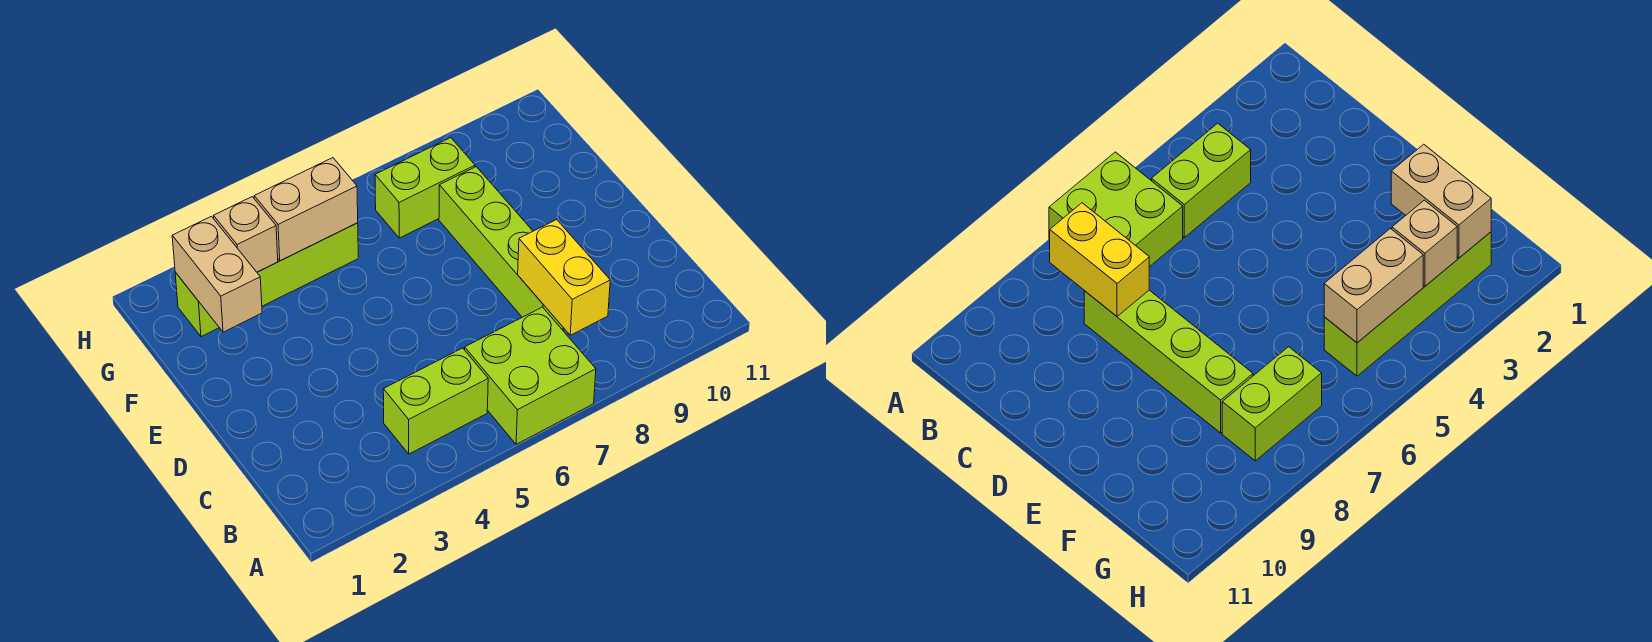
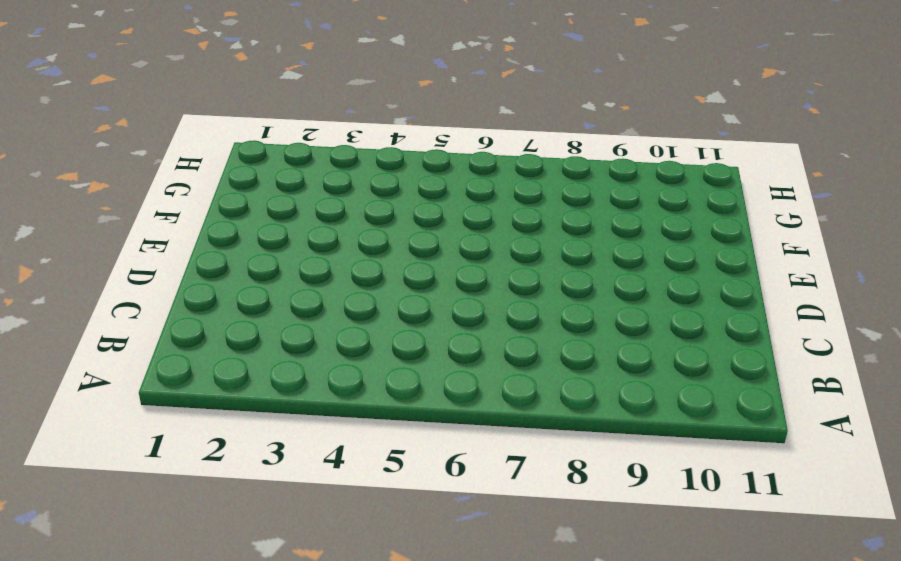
none -> lime brick A6:B7 level 1
none -> lime brick B4:B5 level 1

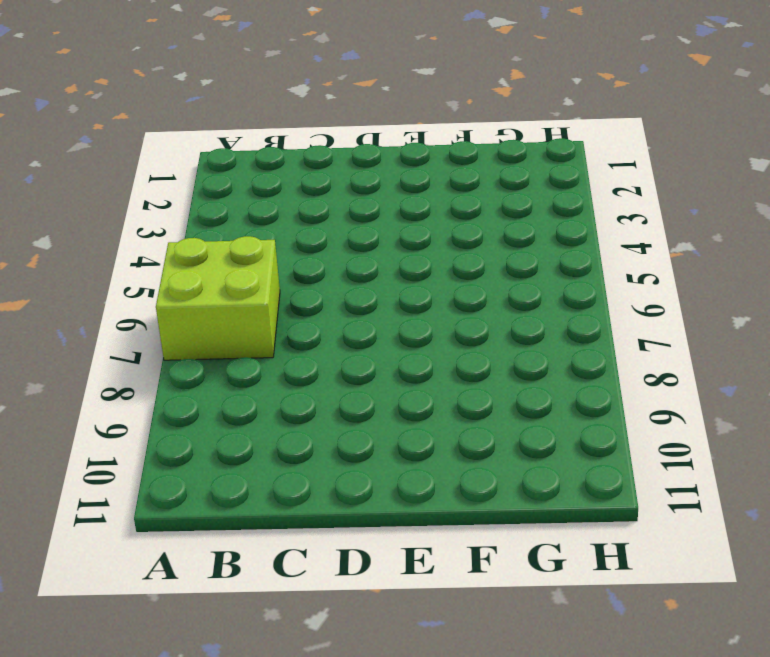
none -> lime brick B4:B5 level 1
none -> lime brick C8:F8 level 1

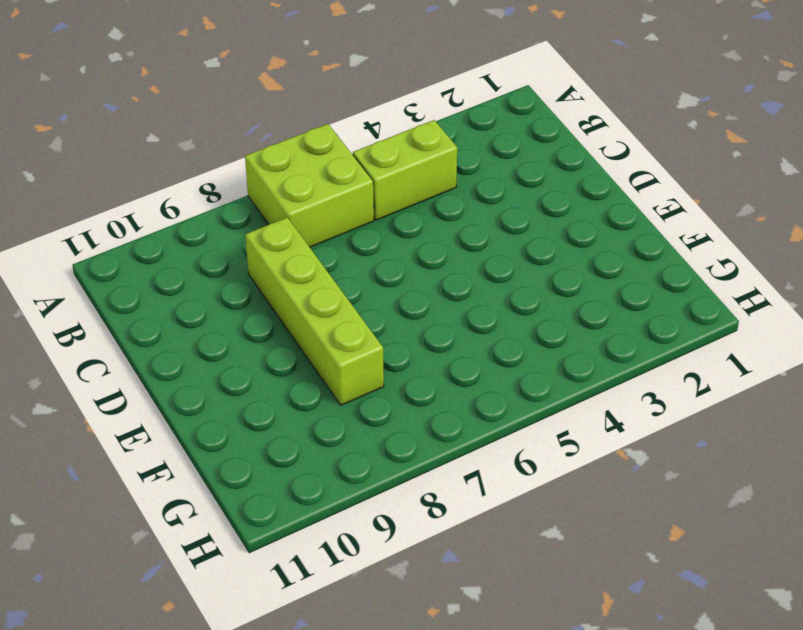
none -> lime brick G2:G5 level 1
none -> lime brick G7:G8 level 1

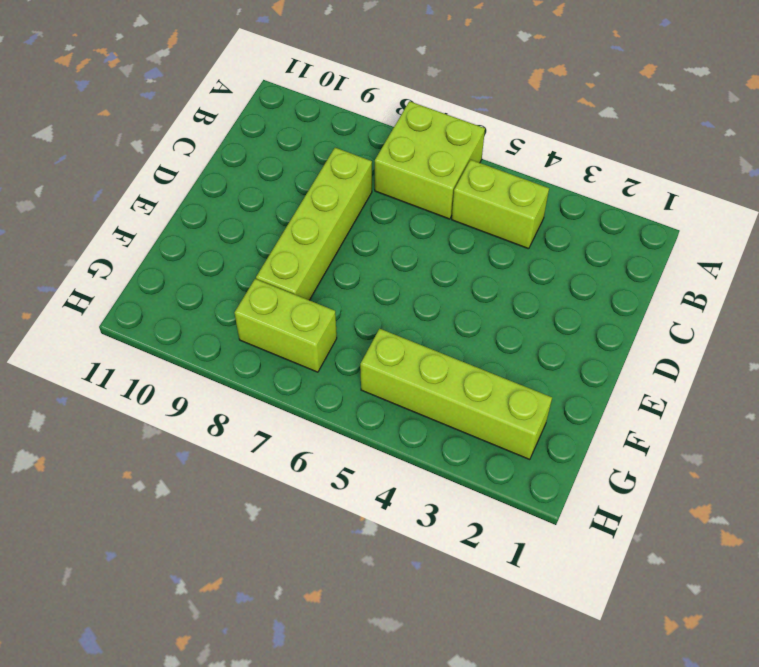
none -> yellow brick B8:C8 level 2
none -> tan brick F2:G2 level 2

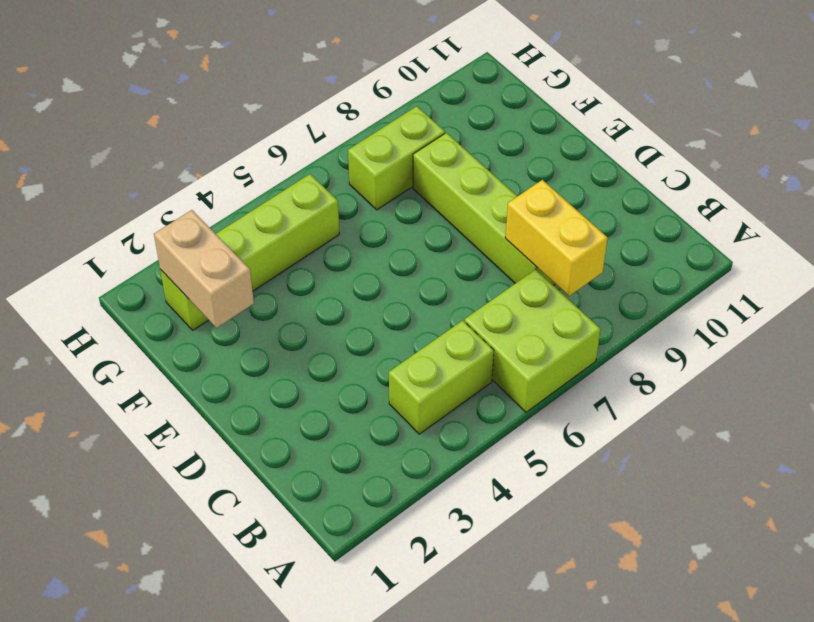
none -> tan brick G3 level 2
none -> tan brick G4:G5 level 2

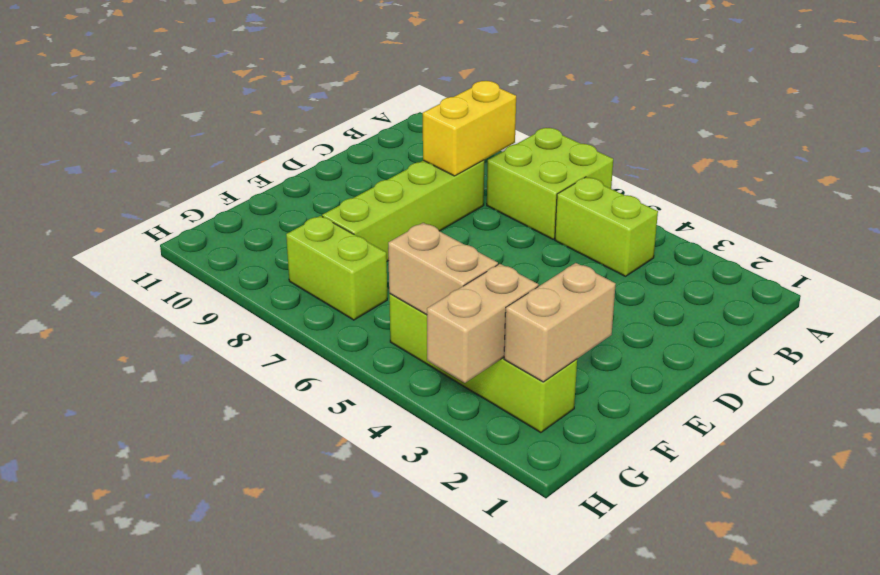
tan brick G3:H3 level 2 -> tan brick G3 level 2

